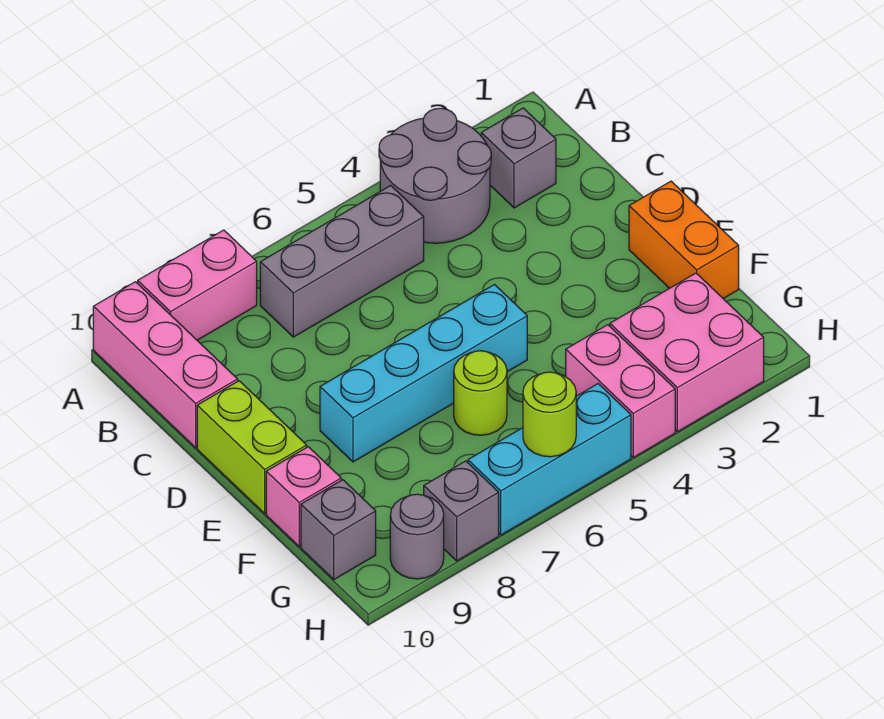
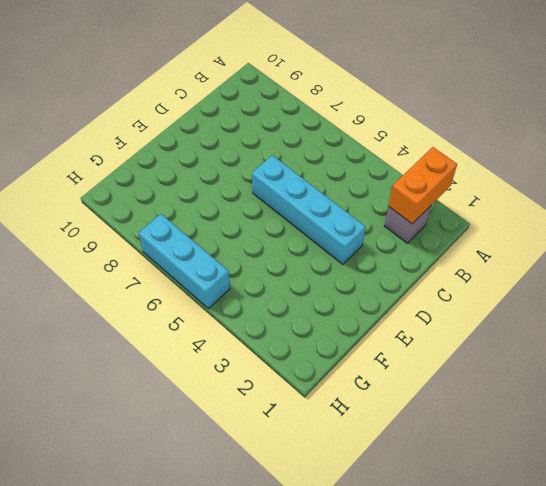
orange brick A2:B2 level 2 -> orange brick E1:F1 level 1
cyan brick D3:D6 level 1 -> cyan brick E5:E8 level 1
none -> grey round brick A3:B4 level 1
none -> pink brick A8:A9 level 1
none -> pink brick A10:C10 level 1

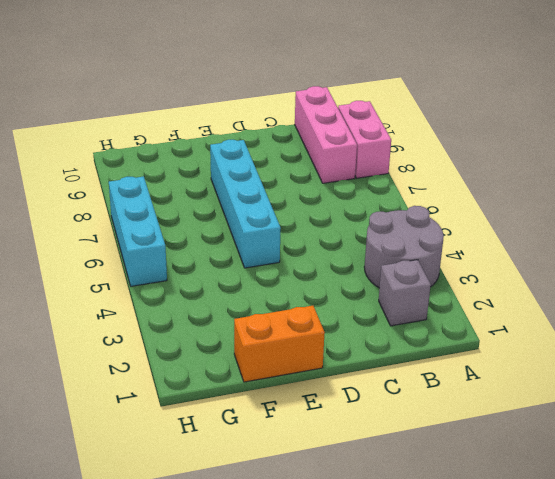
pink brick B8:B10 level 1 -> pink brick A10:C10 level 1
none -> grey brick B5:B7 level 1
none -> lime brick D10:E10 level 1
none -> lime round brick F6 level 1

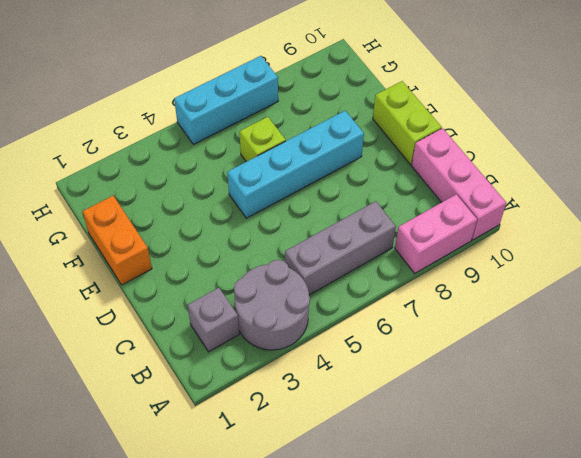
lime brick F6 level 1 -> lime round brick F6 level 1
none -> pink brick F10 level 1
none -> pink brick G2:H3 level 1
none -> pink brick G4:H4 level 1

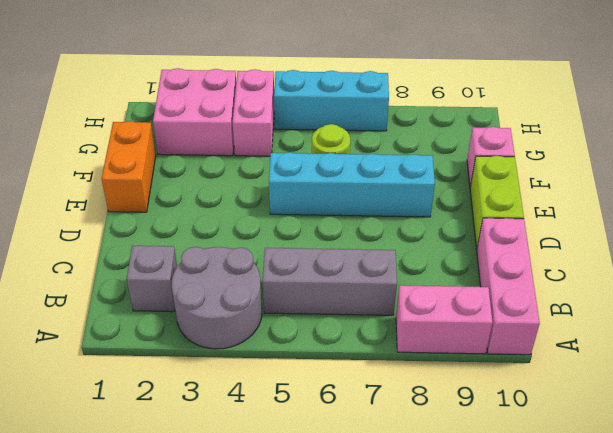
none -> grey brick G10 level 1
none -> grey brick H8 level 1
none -> grey round brick H9 level 1

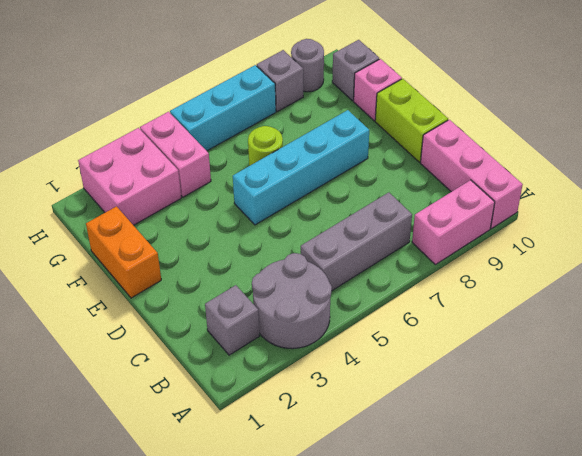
none -> lime round brick H6 level 2

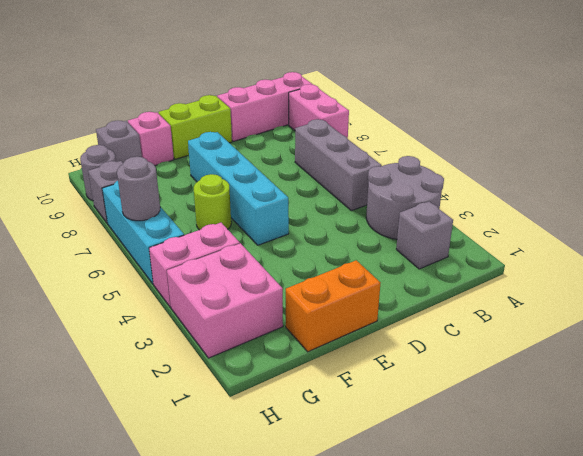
grey round brick H6 level 2 -> lime round brick H6 level 2

